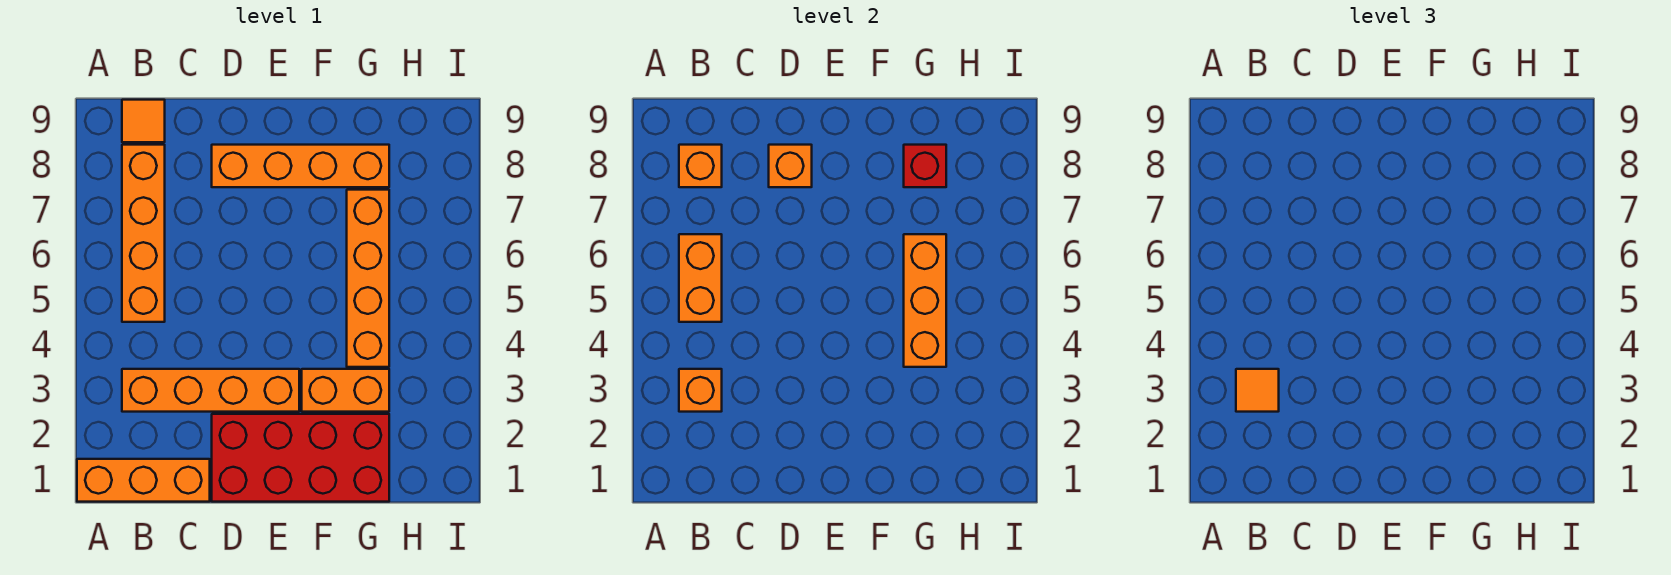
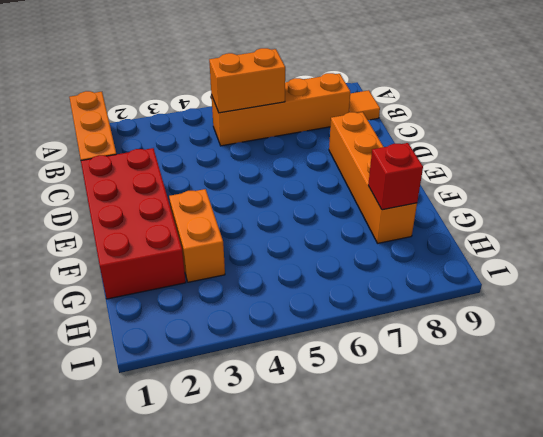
none -> orange brick B3:E3 level 1
none -> orange brick G4:G7 level 1
none -> orange brick B3 level 2

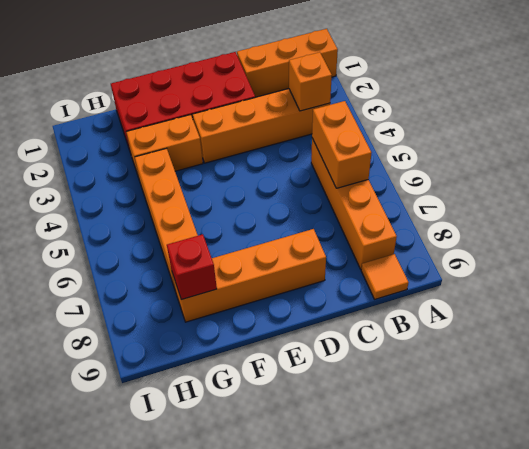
none -> orange brick B8 level 2
none -> orange brick D8 level 2
none -> orange brick G4:G6 level 2

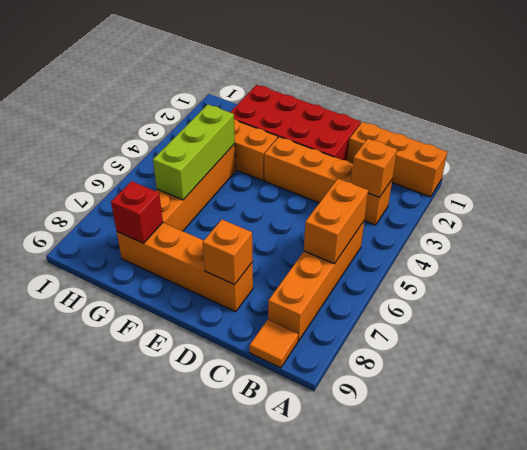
lime brick G4:G6 level 2 -> orange brick G4:G6 level 2
none -> orange brick B8 level 2
none -> orange tile B3 level 3

